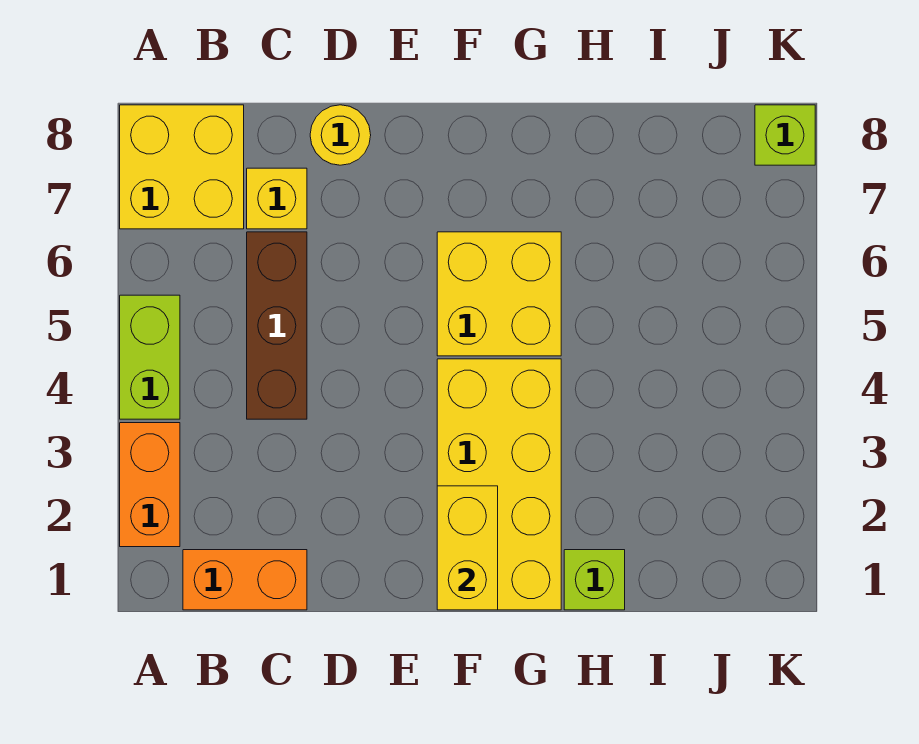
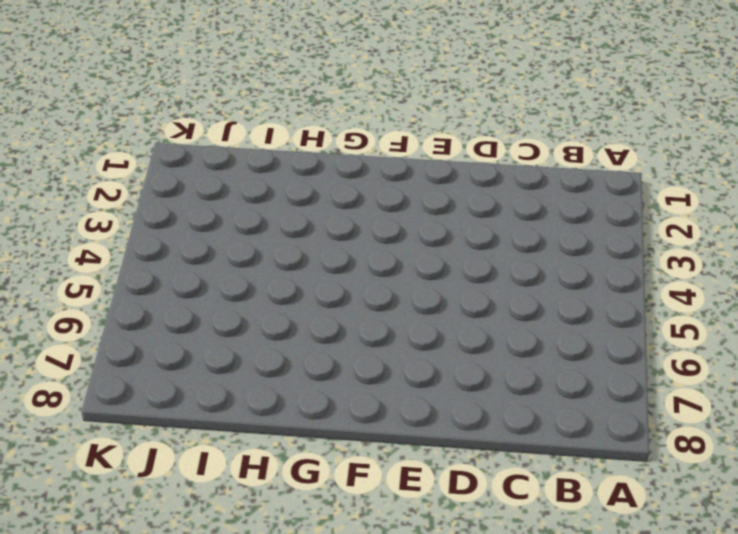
none -> orange brick A2:A3 level 1
none -> lime brick A4:A5 level 1
none -> yellow brick A7:B8 level 1

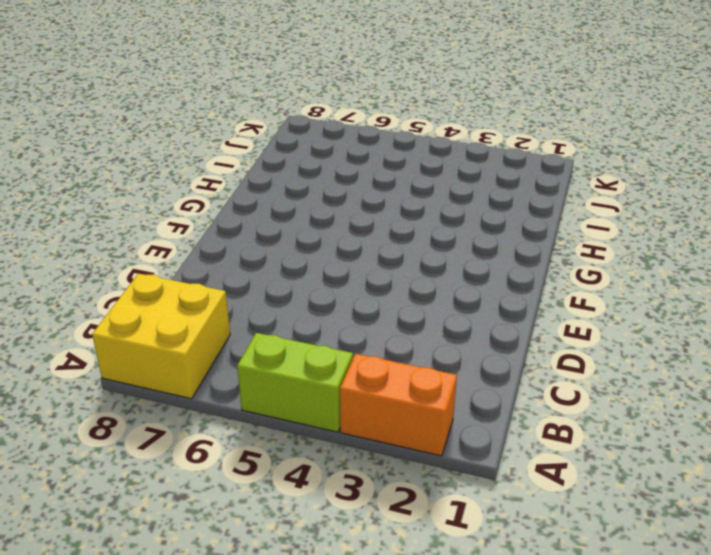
none -> orange brick B1:C1 level 1
none -> brown brick C4:C6 level 1
none -> yellow brick C7 level 1

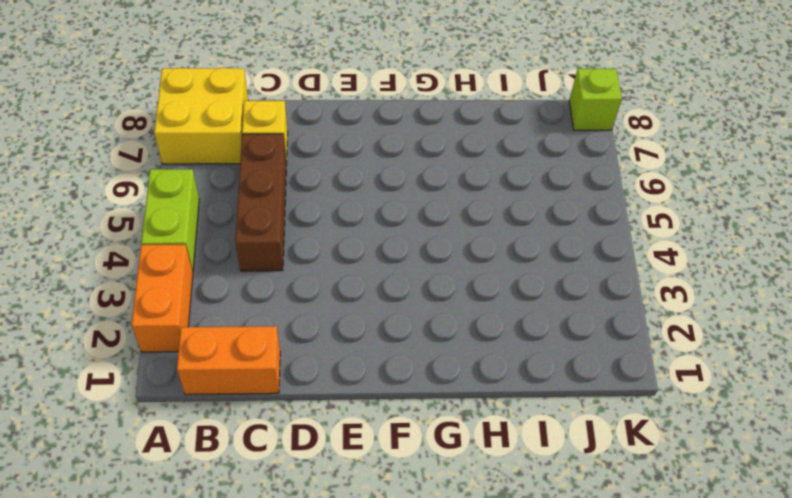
none -> yellow round brick D8 level 1
none -> yellow brick F1:G4 level 1
none -> yellow brick F5:G6 level 1

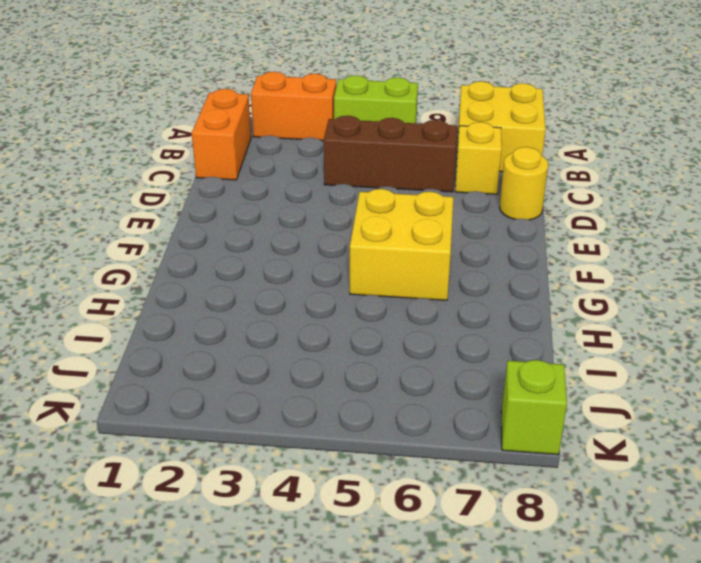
none -> yellow brick F1:G4 level 1
none -> lime brick H1 level 1
none -> yellow brick F1:F2 level 2

